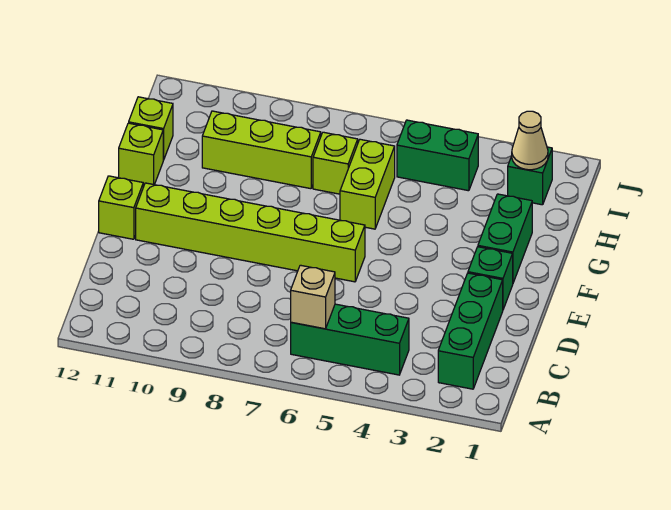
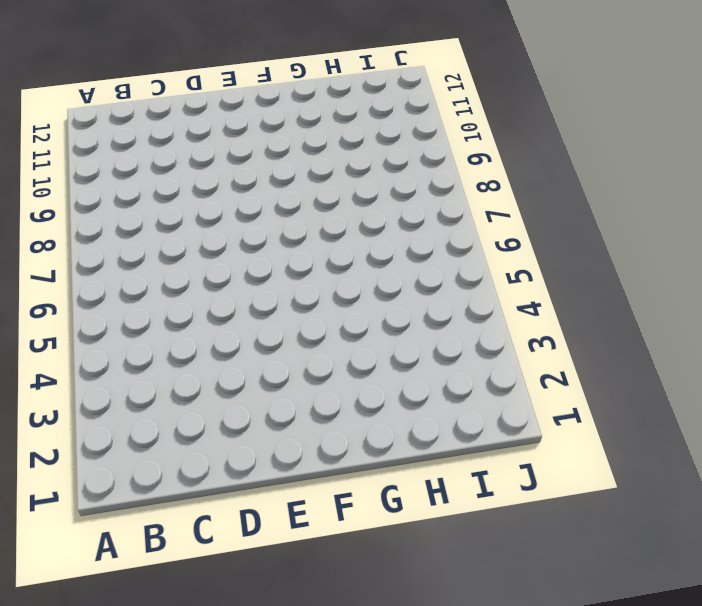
none -> green brick B2:D2 level 1
none -> green brick B4:B6 level 1
none -> green brick E2 level 1

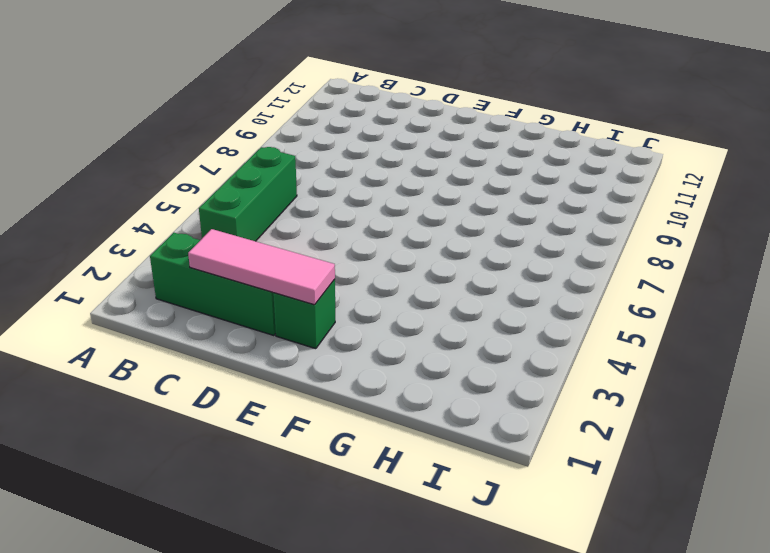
pink tile C2:E2 level 2 -> none
none -> lime brick E6:E11 level 1
none -> lime brick E12 level 1
none -> green brick F2:G2 level 1

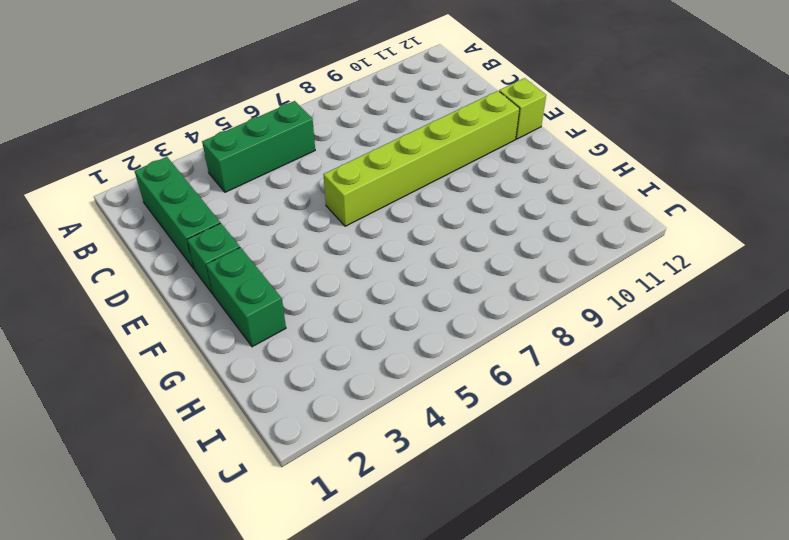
none -> lime brick G6:H6 level 1
none -> lime brick G12 level 1
none -> lime brick H7 level 1

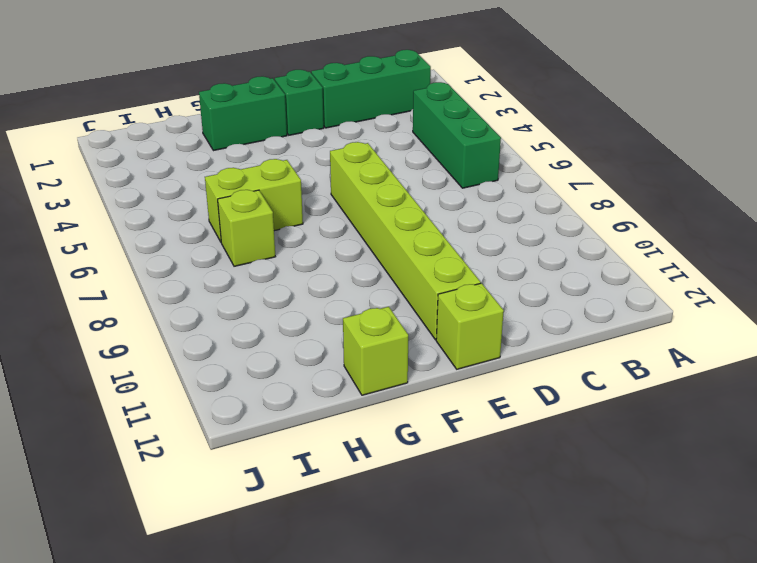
none -> lime brick H8:H10 level 1
none -> lime brick H12 level 1
none -> green brick I2 level 1

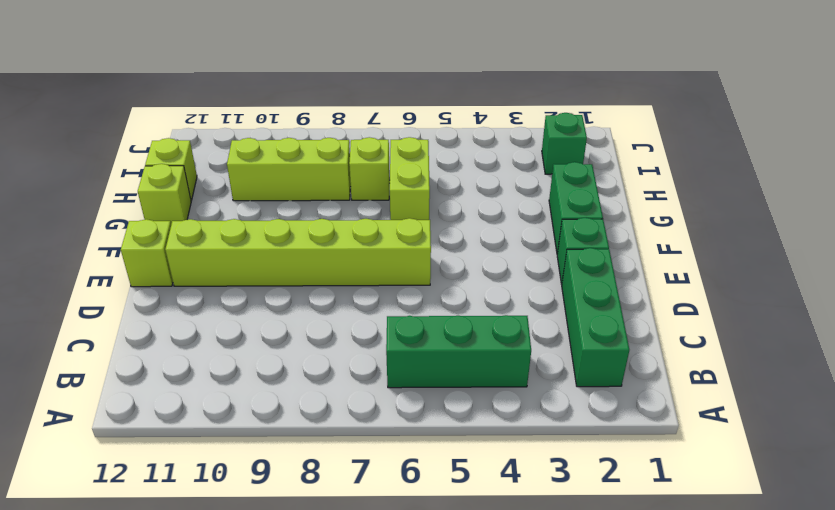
none -> green brick I4:I5 level 1
none -> tan brick B6 level 2
none -> tan cone I2 level 2

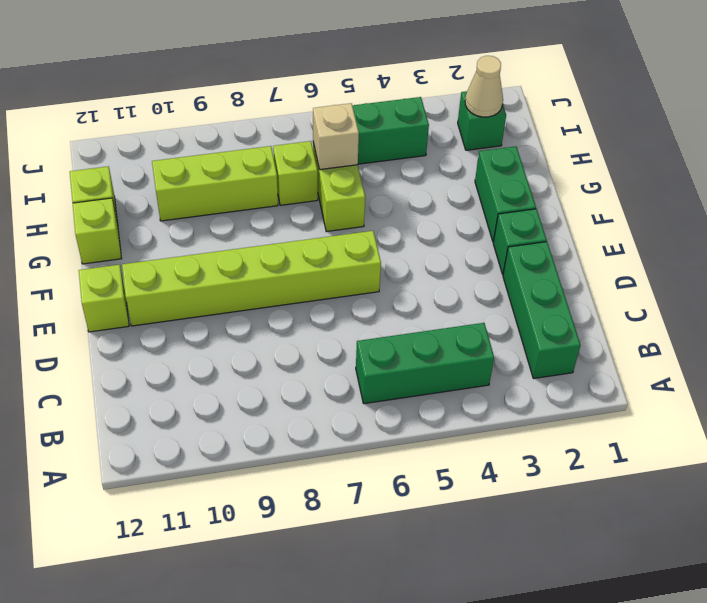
tan brick H6 level 2 -> tan brick B6 level 2

